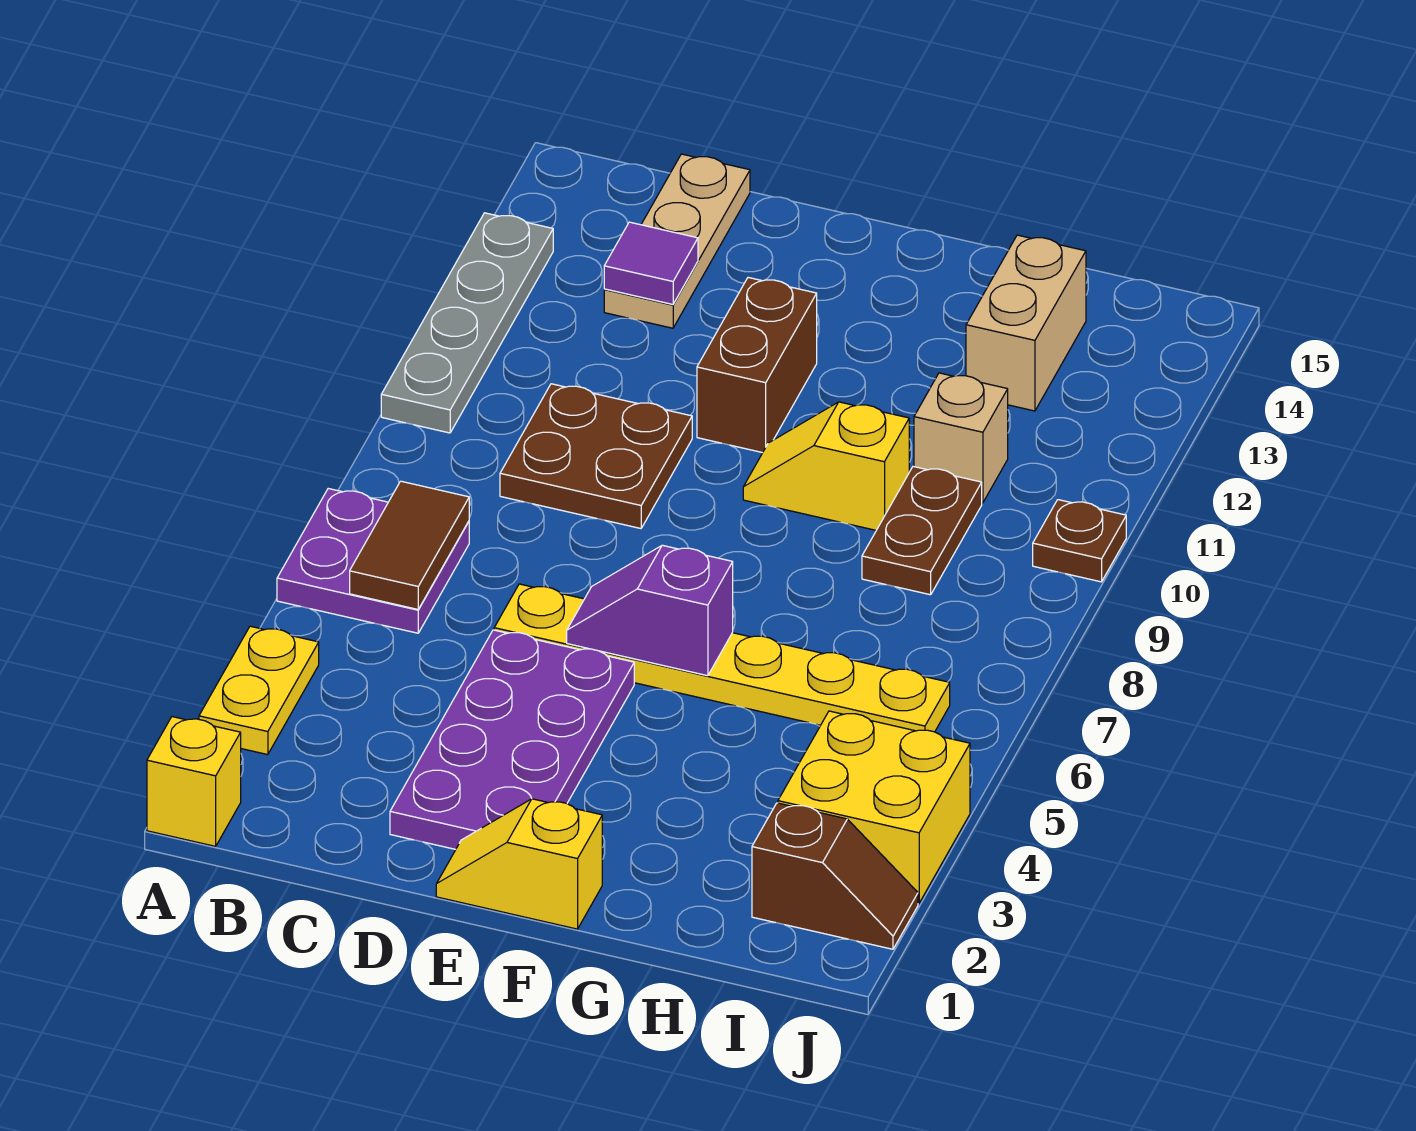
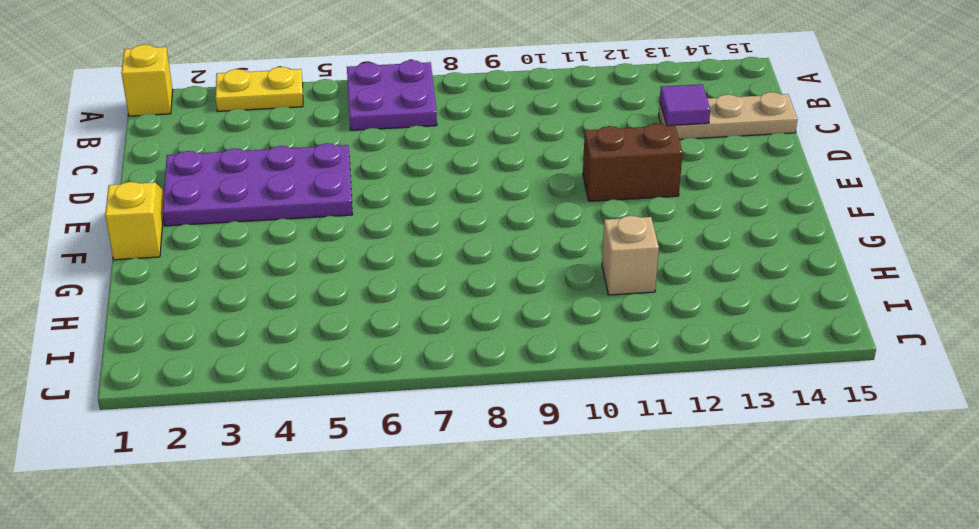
none -> grey plate A10:A13 level 1
none -> brown plate C9:D10 level 1
none -> yellow plate D6:I6 level 1

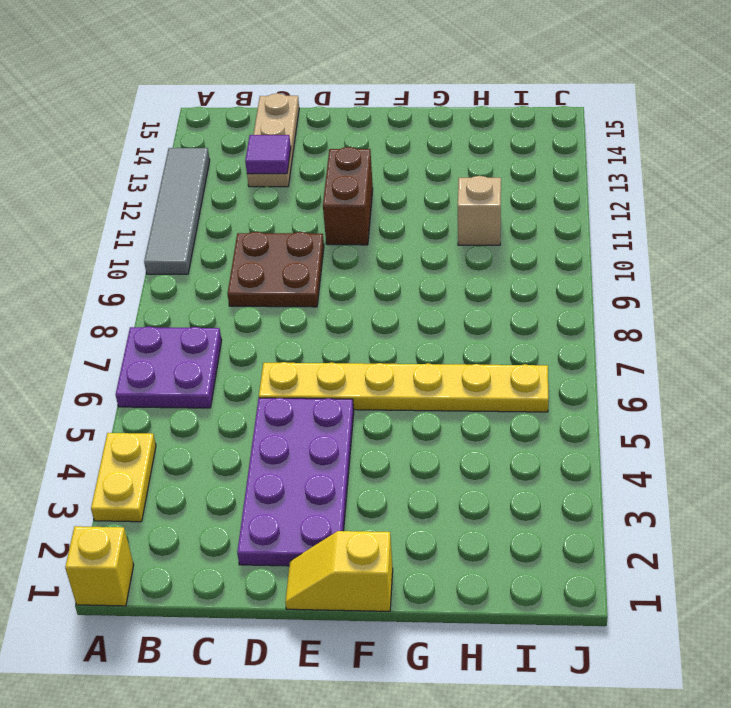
grey tile A10:A13 level 1 -> grey plate A10:A13 level 1
none -> yellow slope F10:G10 level 1 top G
none -> brown plate H9:H10 level 1
none -> tan brick H13:H14 level 1

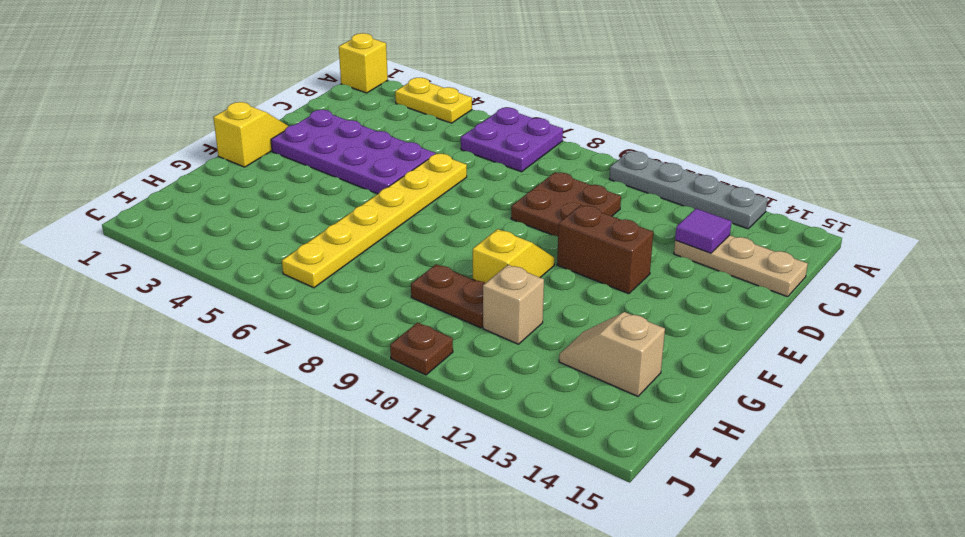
tan slope H13:H14 level 1 top 14 -> tan brick H13:H14 level 1
none -> brown slope I2:J2 level 1 top I
none -> yellow brick I3:J4 level 1
none -> brown tile B6:B7 level 2

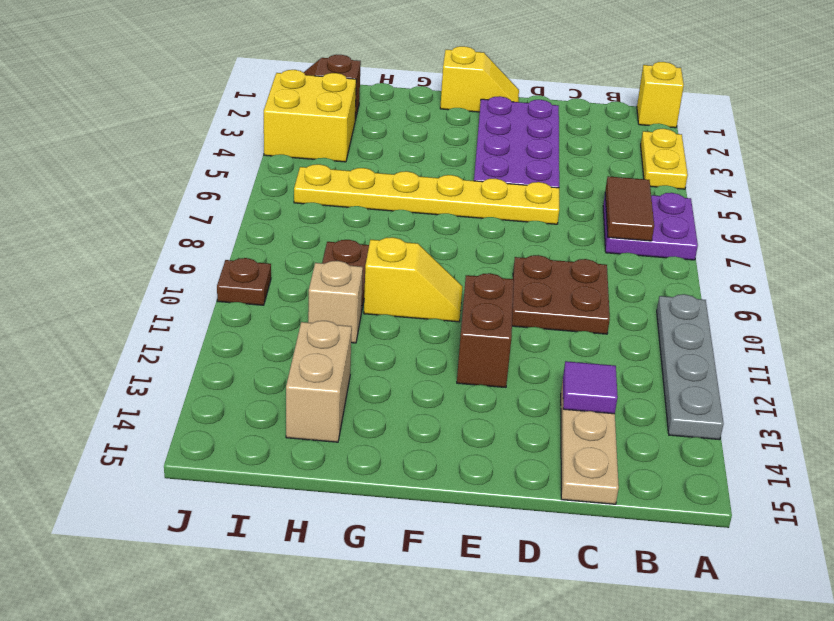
none -> purple slope E6:F6 level 2 top F

